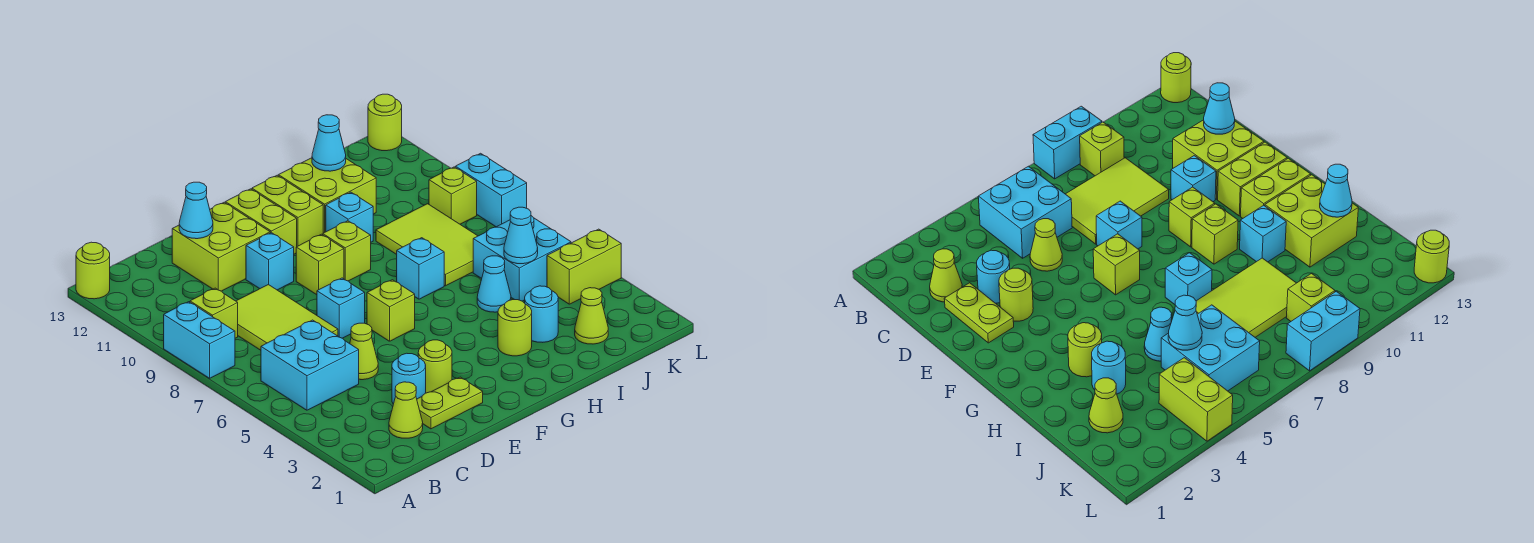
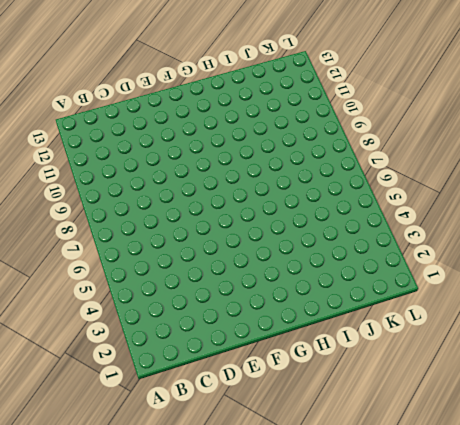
none -> cyan brick A8:A9 level 1
none -> lime round brick A13 level 1
none -> cyan brick B5:C6 level 1
none -> lime brick B9 level 1

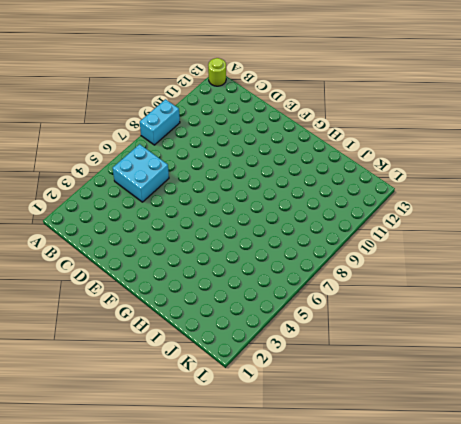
none -> lime brick B9 level 1
none -> lime cone C2 level 1
none -> lime tile C7:D9 level 1
none -> lime plate D2:E2 level 1

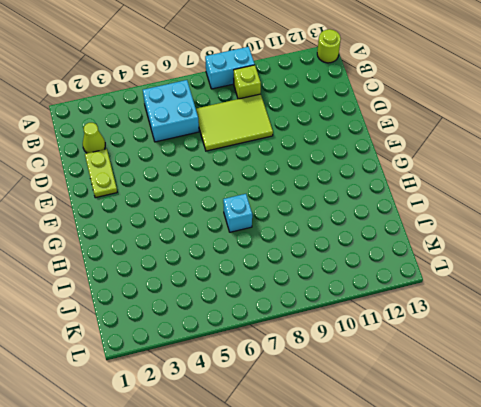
none -> cyan round brick D3 level 1
none -> lime cone D5 level 1
none -> lime brick D11:E12 level 1
none -> lime round brick E3 level 1

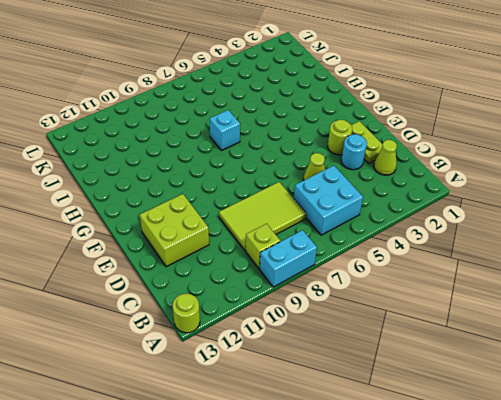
none -> cyan brick E7 level 1
none -> cyan brick E10 level 1
none -> lime brick F6 level 1
none -> lime brick F9 level 1

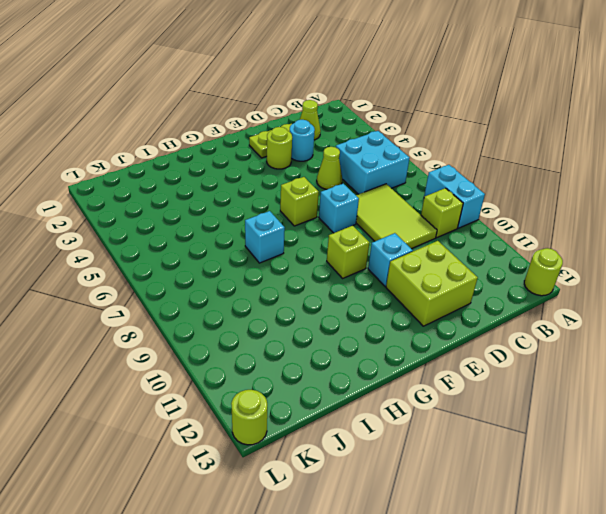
none -> lime brick F11:F12 level 1
none -> lime brick G9 level 1
none -> lime brick G11:G12 level 1
none -> lime round brick H3 level 1

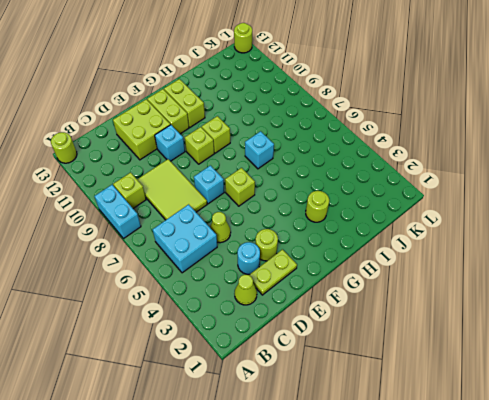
none -> cyan brick H10 level 1
none -> lime brick H11:I12 level 1
none -> cyan round brick I3 level 1
none -> cyan cone I5 level 1

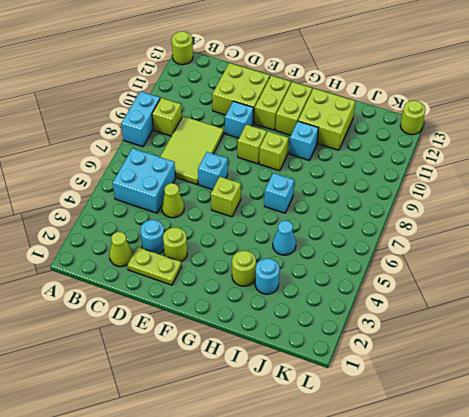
none -> lime tile I7:J9 level 1
none -> lime cone J2 level 1
none -> cyan brick J5:K6 level 1
none -> lime brick K4:L4 level 1

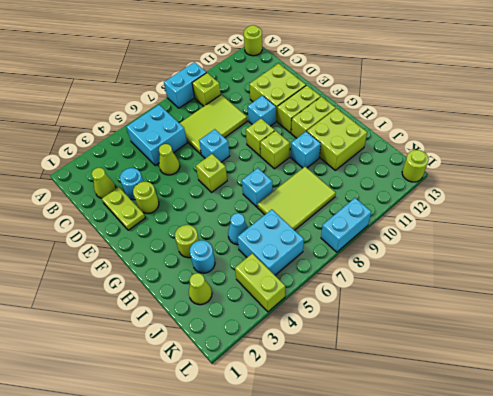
none -> lime brick K9 level 1
none -> cyan cone D12 level 2
none -> cyan cone I12 level 2
none -> cyan cone J5 level 2

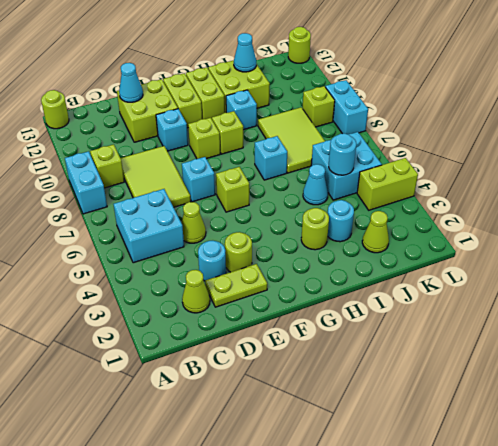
cyan round brick J5 level 2 -> cyan cone J5 level 2

